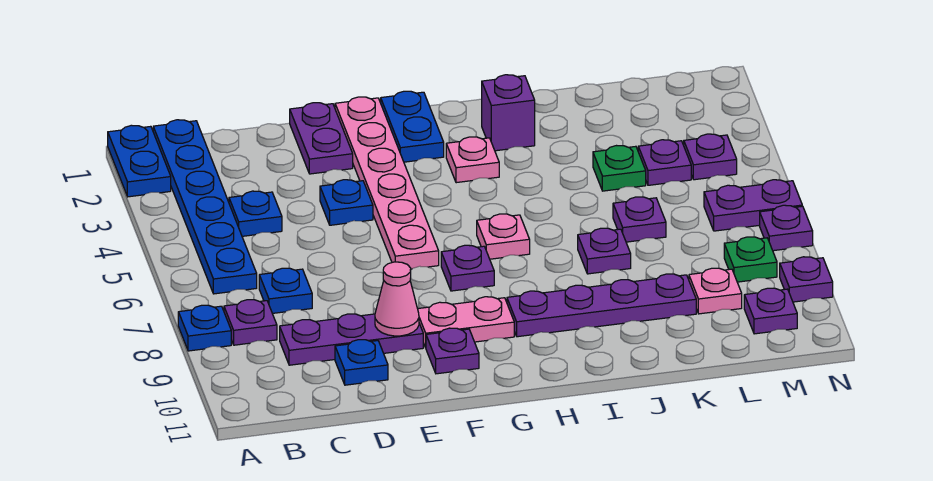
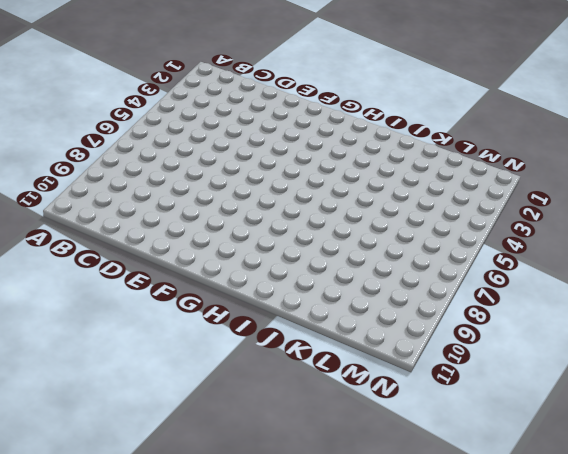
none -> blue plate A1:A2 level 1
none -> blue plate A8 level 1
none -> blue plate B1:B6 level 1
none -> purple plate B8 level 1

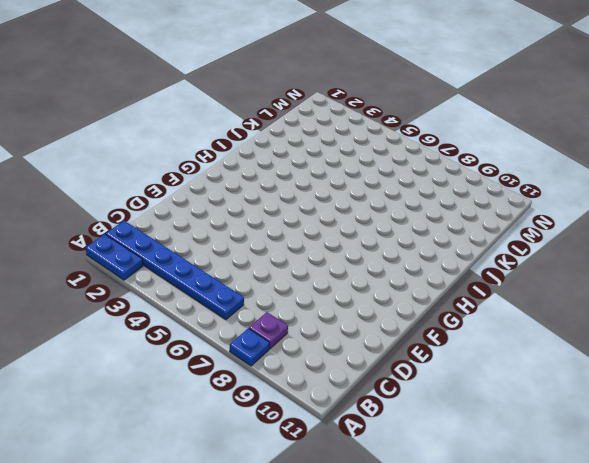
none -> blue plate C4 level 1
none -> blue plate C7 level 1
none -> purple plate C9:E9 level 1
none -> blue plate D10 level 1

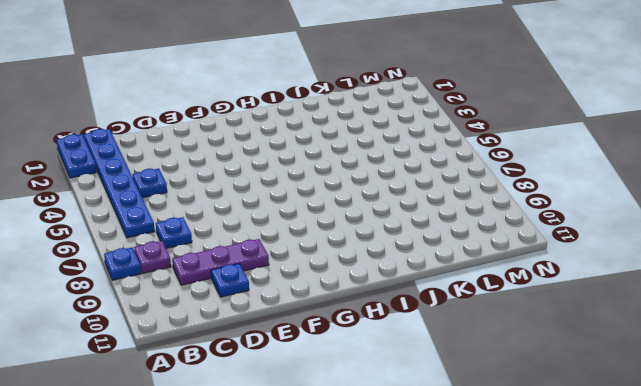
none -> purple plate E1:E2 level 1
none -> blue plate E4 level 1
none -> pink plate F1:F6 level 1
none -> pink plate F9:G9 level 1

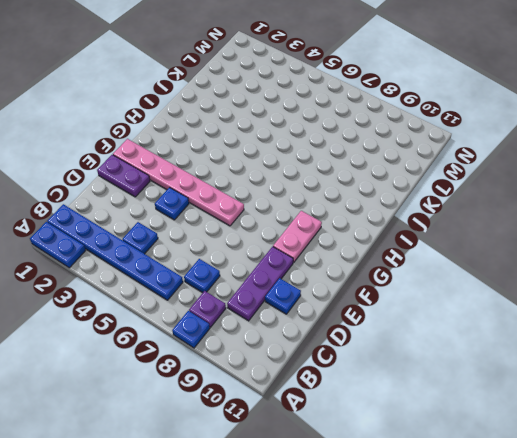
none -> purple plate F10 level 1
none -> blue plate G1:G2 level 1
none -> purple plate G7 level 1
none -> pink plate H3 level 1

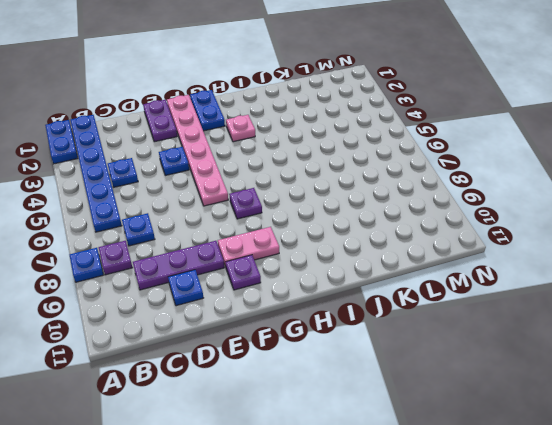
none -> pink plate H6 level 1
none -> purple plate H9:K9 level 1
none -> purple brick I2 level 1
none -> purple plate J7 level 1

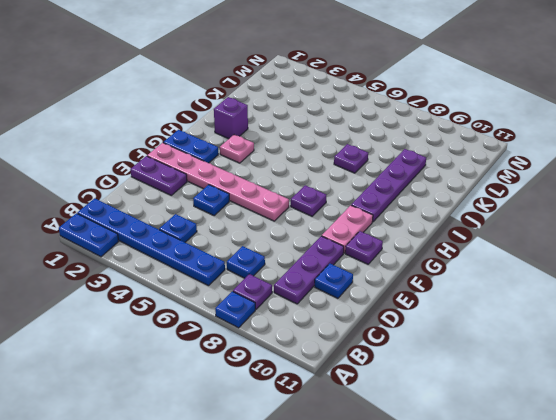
none -> pink plate H6 level 1
none -> green plate K4 level 1
none -> purple plate K6 level 1
none -> purple plate L4 level 1

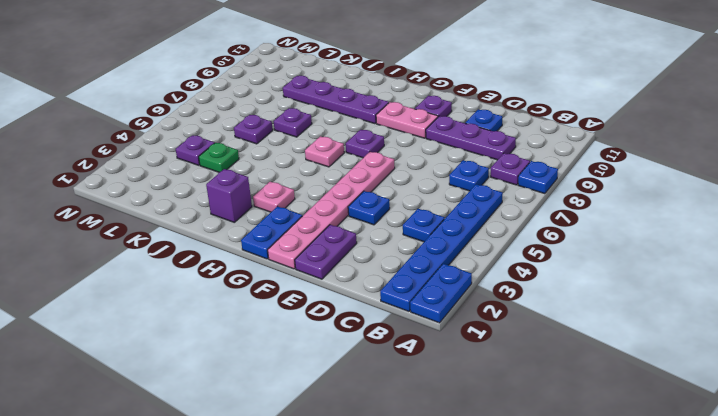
none -> pink plate L9 level 1
none -> purple plate M4 level 1
none -> purple plate M6:N6 level 1
none -> green plate M8 level 1

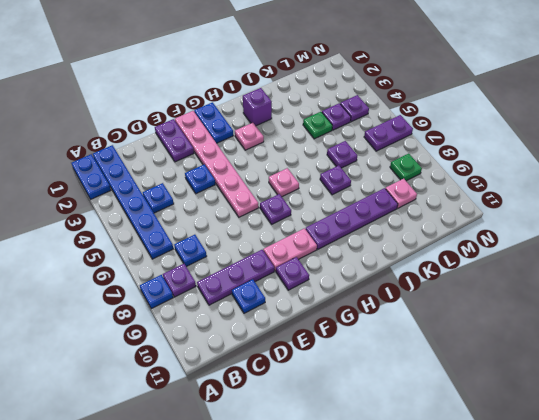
none -> purple plate M10 level 1
none -> purple plate N7 level 1
none -> purple plate N9 level 1
none -> pink cone E9 level 2

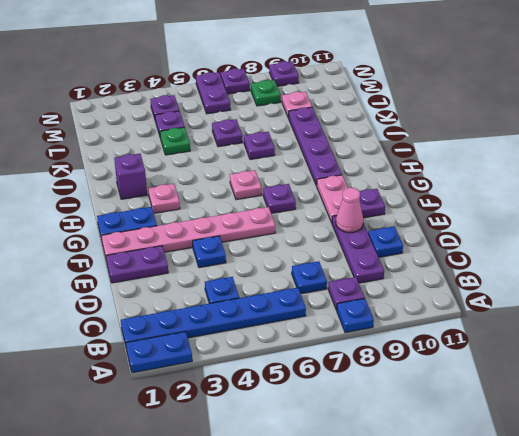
none -> purple plate M10 level 1

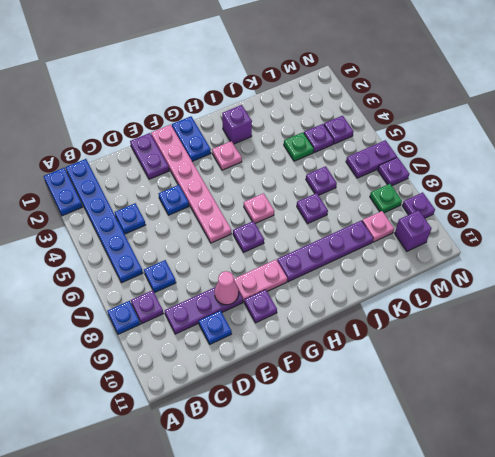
purple brick M10 level 1 -> purple plate M10 level 1

